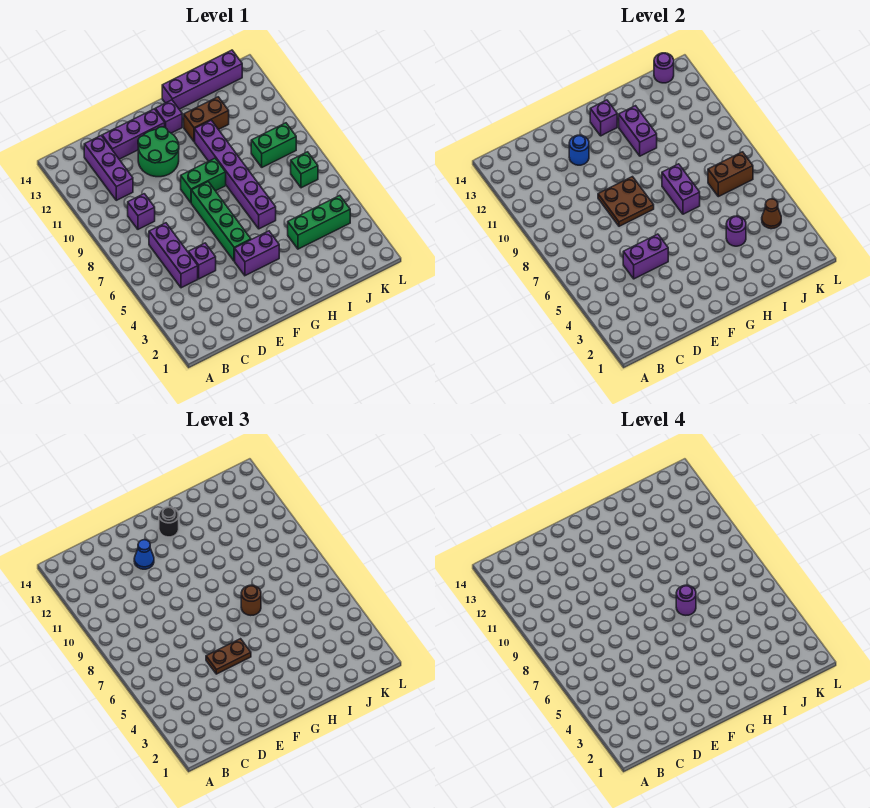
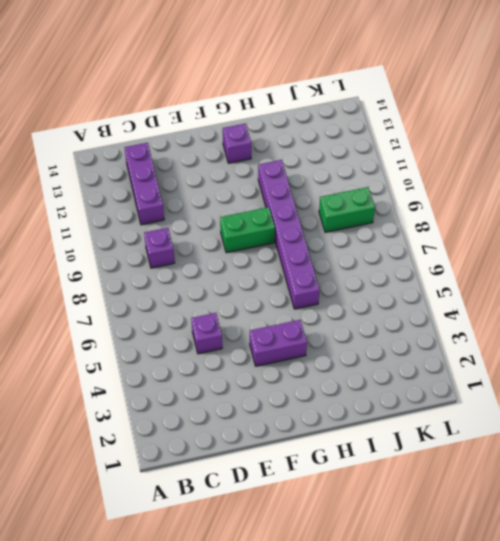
none -> purple brick C5:C7 level 1
none -> purple brick D13:F13 level 1
none -> green round brick E11:F12 level 1
none -> green brick F5:F8 level 1

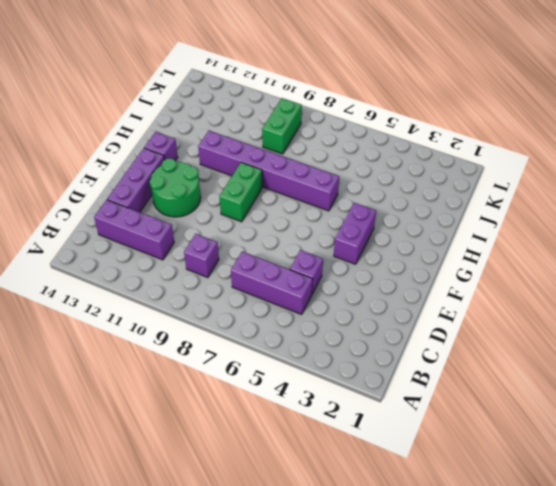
none -> green brick F5:F8 level 1
none -> brown brick H12:I12 level 1
none -> purple brick H14:K14 level 1
none -> green brick I4:K4 level 1

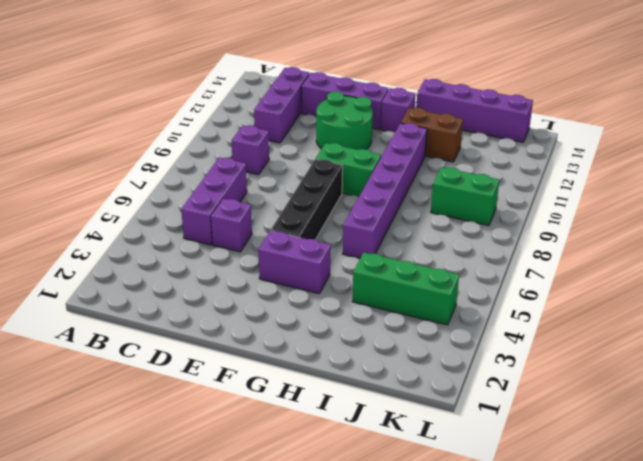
black brick F5:F8 level 1 -> green brick F5:F8 level 1
none -> green brick K7 level 1
none -> purple brick D5:E5 level 2
none -> brown plate E8:F9 level 2
none -> blue round brick E12 level 2

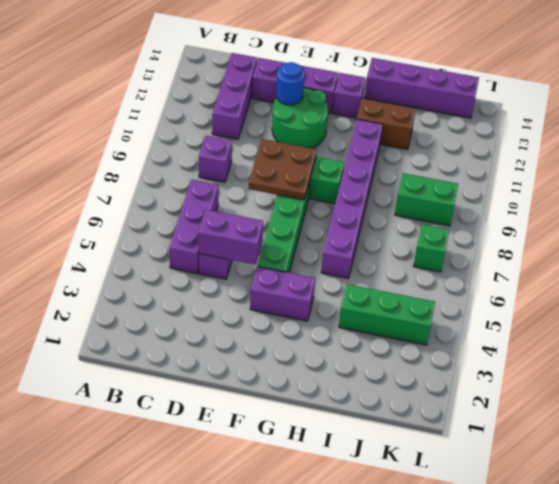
none -> purple brick G13 level 2
none -> purple brick H7:H8 level 2
none -> purple brick H11:H12 level 2
none -> purple round brick I4 level 2

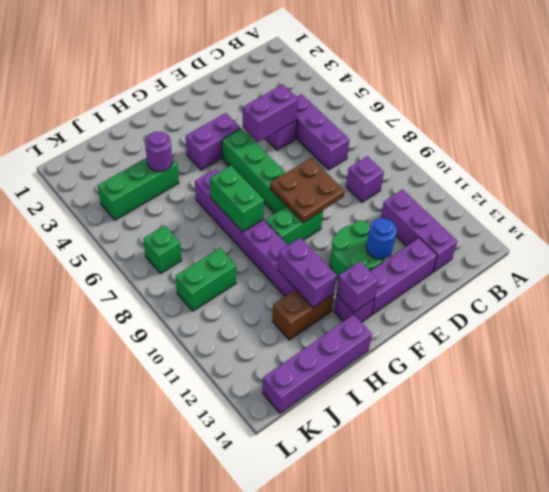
green brick H7:H8 level 2 -> purple brick H7:H8 level 2
none -> brown brick J7:K7 level 2
none -> brown cone K4 level 2
none -> purple round brick K14 level 2
none -> brown plate E5:F5 level 3

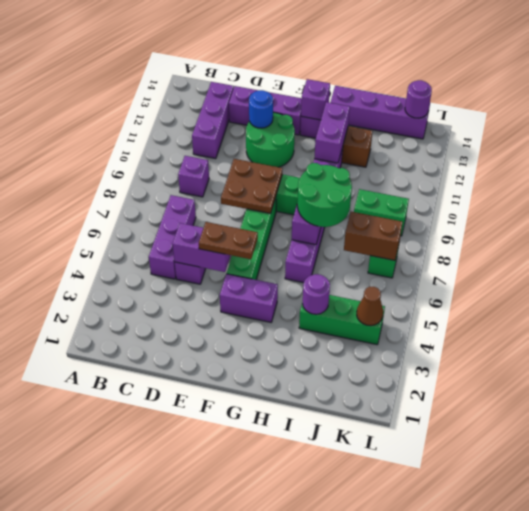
green round brick H7:I8 level 3 -> brown round brick H7 level 3
none -> blue cone E12 level 3
none -> black round brick G13 level 3
none -> purple round brick H7 level 4

